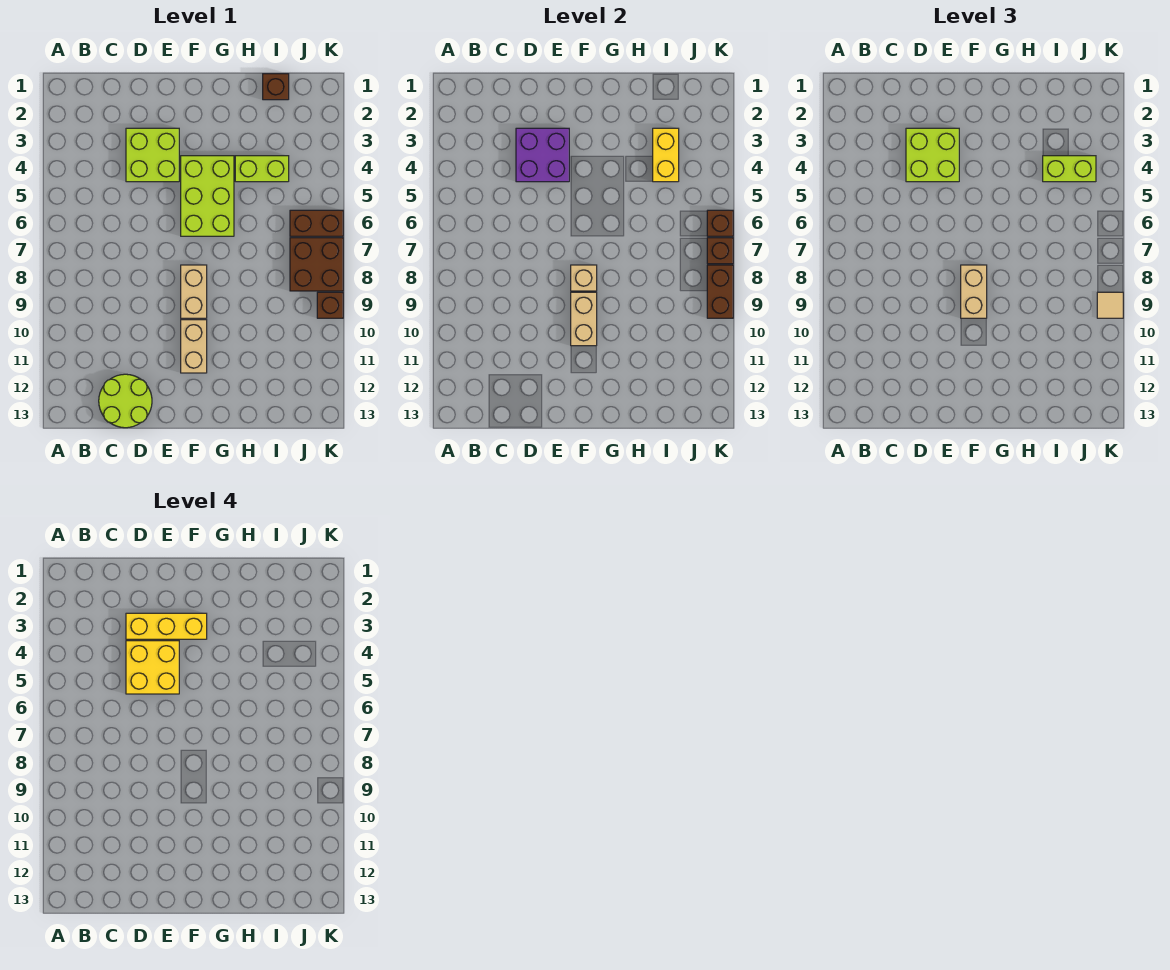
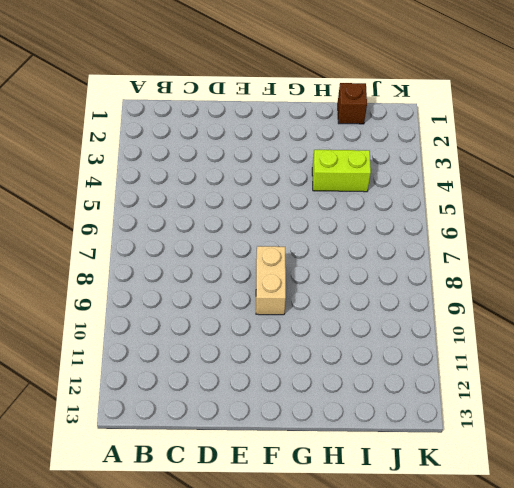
none -> lime round brick C12:D13 level 1
none -> lime brick D3:E4 level 1
none -> lime brick F4:G6 level 1

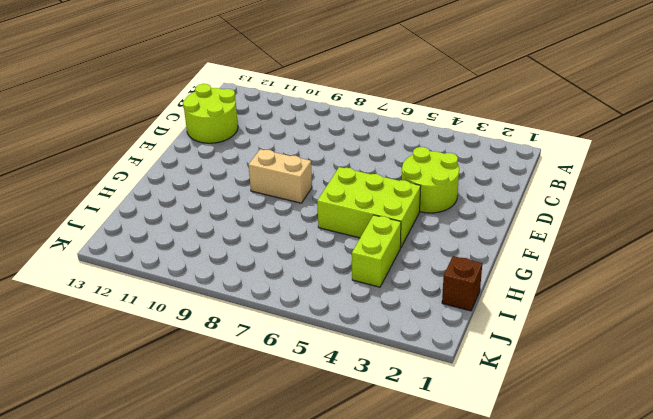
lime round brick D3:E4 level 1 -> lime brick D3:E4 level 1
none -> tan brick F10:F11 level 1
none -> brown brick J6:K6 level 1
none -> brown brick J7:K8 level 1

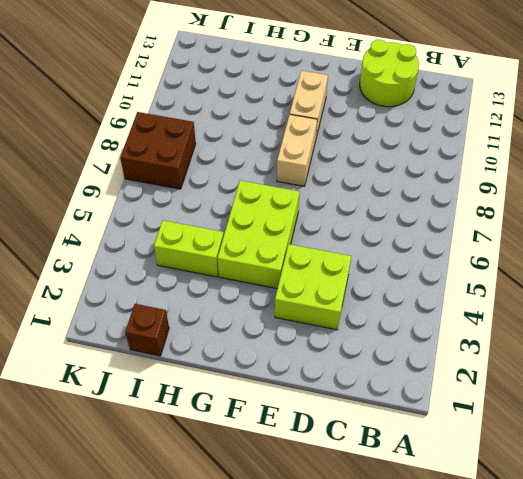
none -> brown brick J6:K6 level 1
none -> brown brick K9 level 1
none -> purple brick D3:E4 level 2

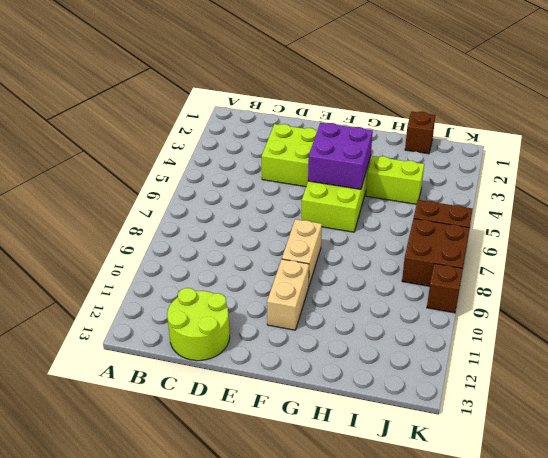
purple brick F4:G5 level 2 -> purple brick D3:E4 level 2
none -> tan brick F8 level 2
none -> tan brick F9:F10 level 2
none -> yellow brick I3:I4 level 2

